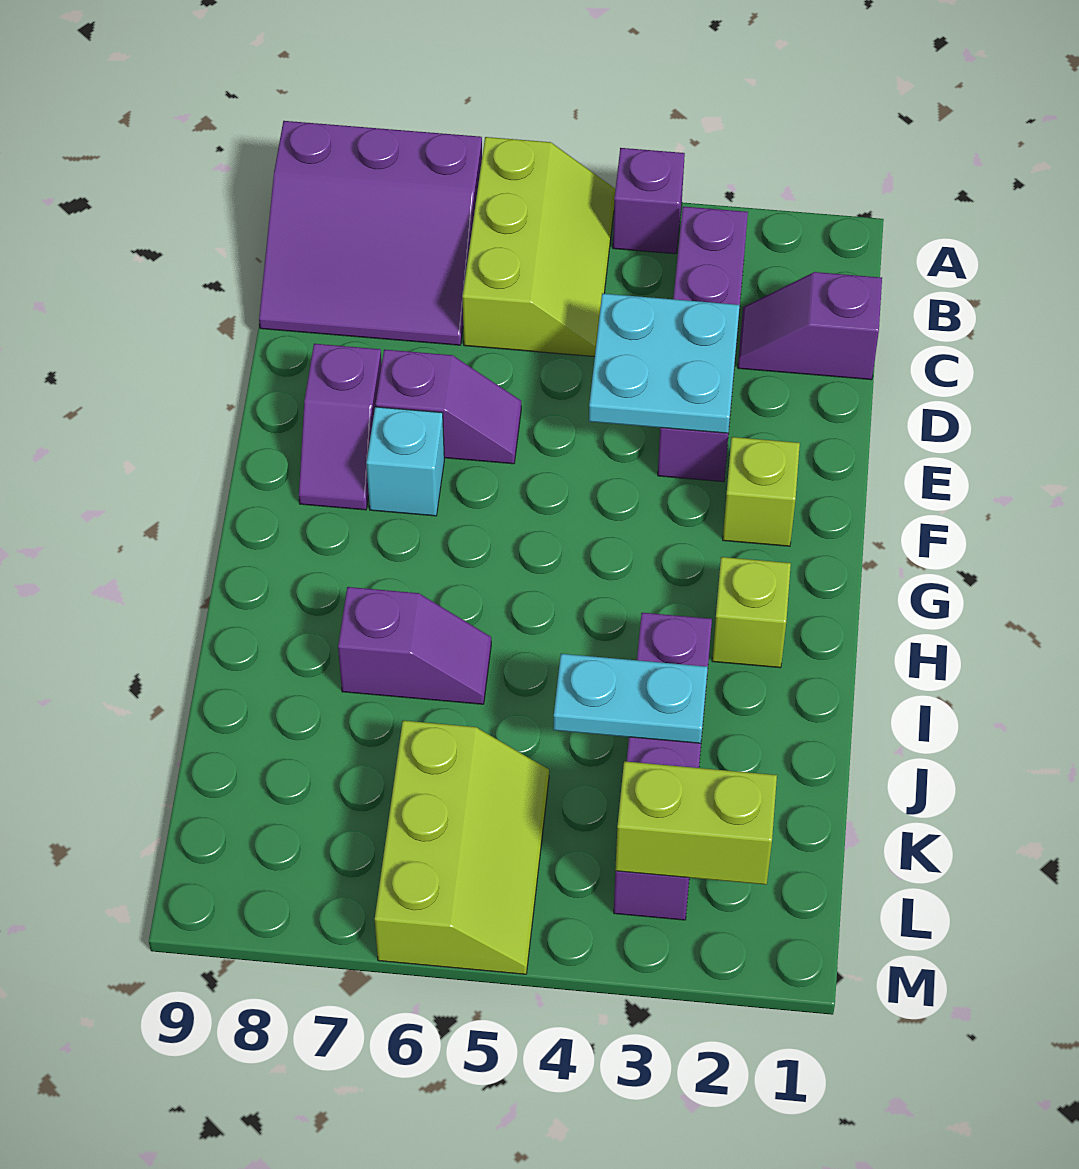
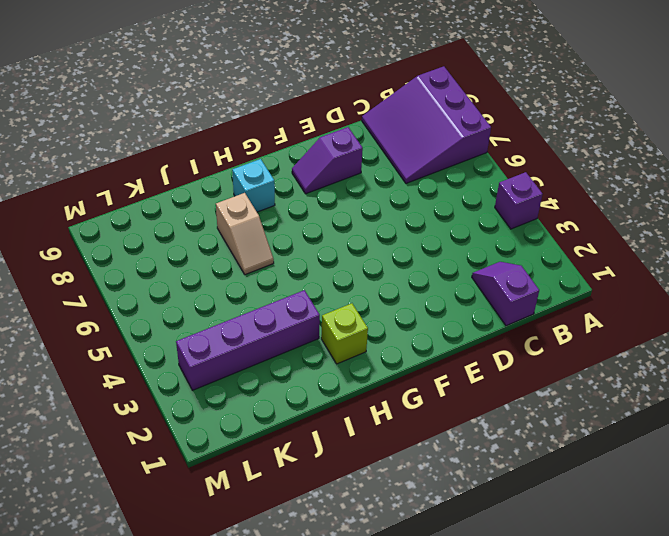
cyan brick H8 level 1 -> cyan brick F7 level 1
tan slope I6:I7 level 1 top 7 -> purple slope I6:I7 level 1 top 7
none -> lime slope A5:C6 level 1 top 6
none -> purple brick B3:E3 level 1
none -> purple slope E6:E7 level 1 top 7

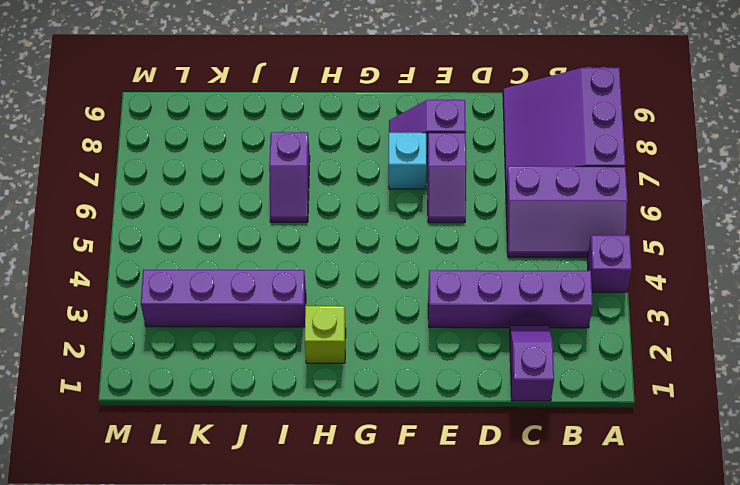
purple slope A5:C6 level 1 top 6 -> lime slope A5:C6 level 1 top 6
none -> lime brick F2 level 1
none -> lime slope K5:M6 level 1 top 6
none -> cyan plate D3:E4 level 2

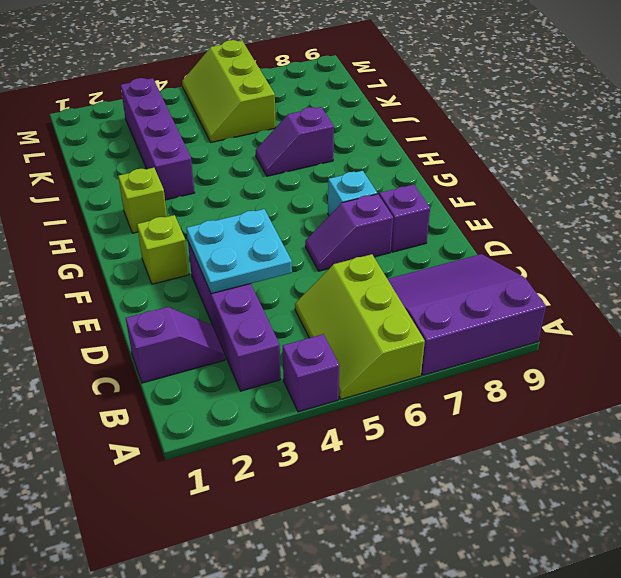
none -> cyan plate J3:J4 level 2
none -> lime brick L2:L3 level 2

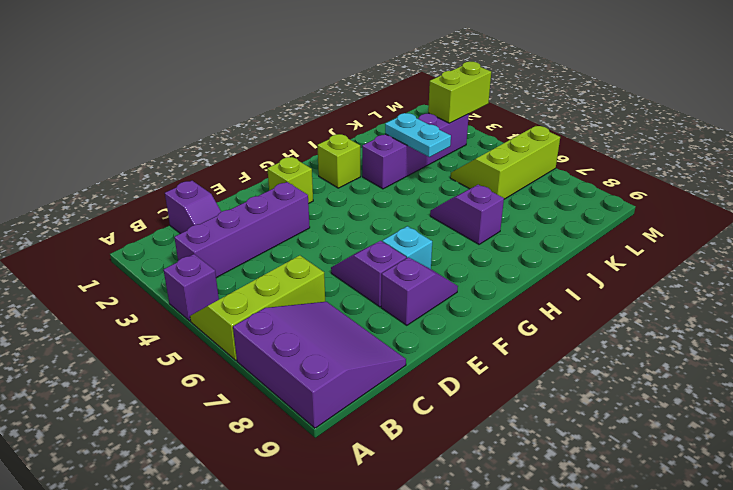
lime brick L3:M3 level 2 -> lime brick L2:L3 level 2
none -> cyan plate D3:E4 level 2

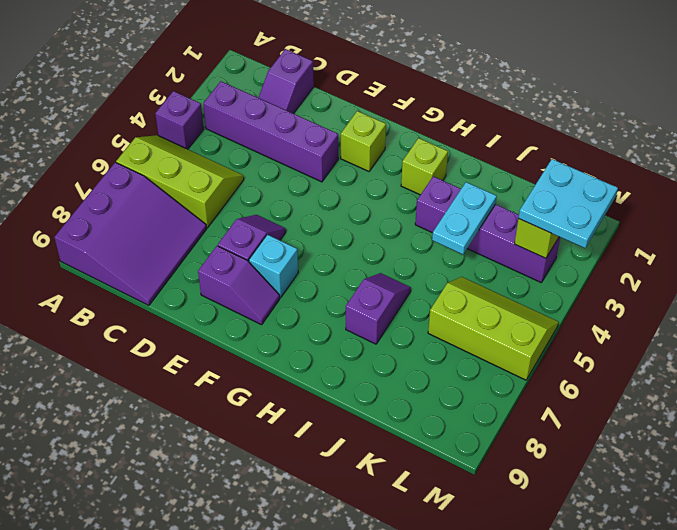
cyan plate L2:M3 level 3 -> cyan plate D3:E4 level 2

